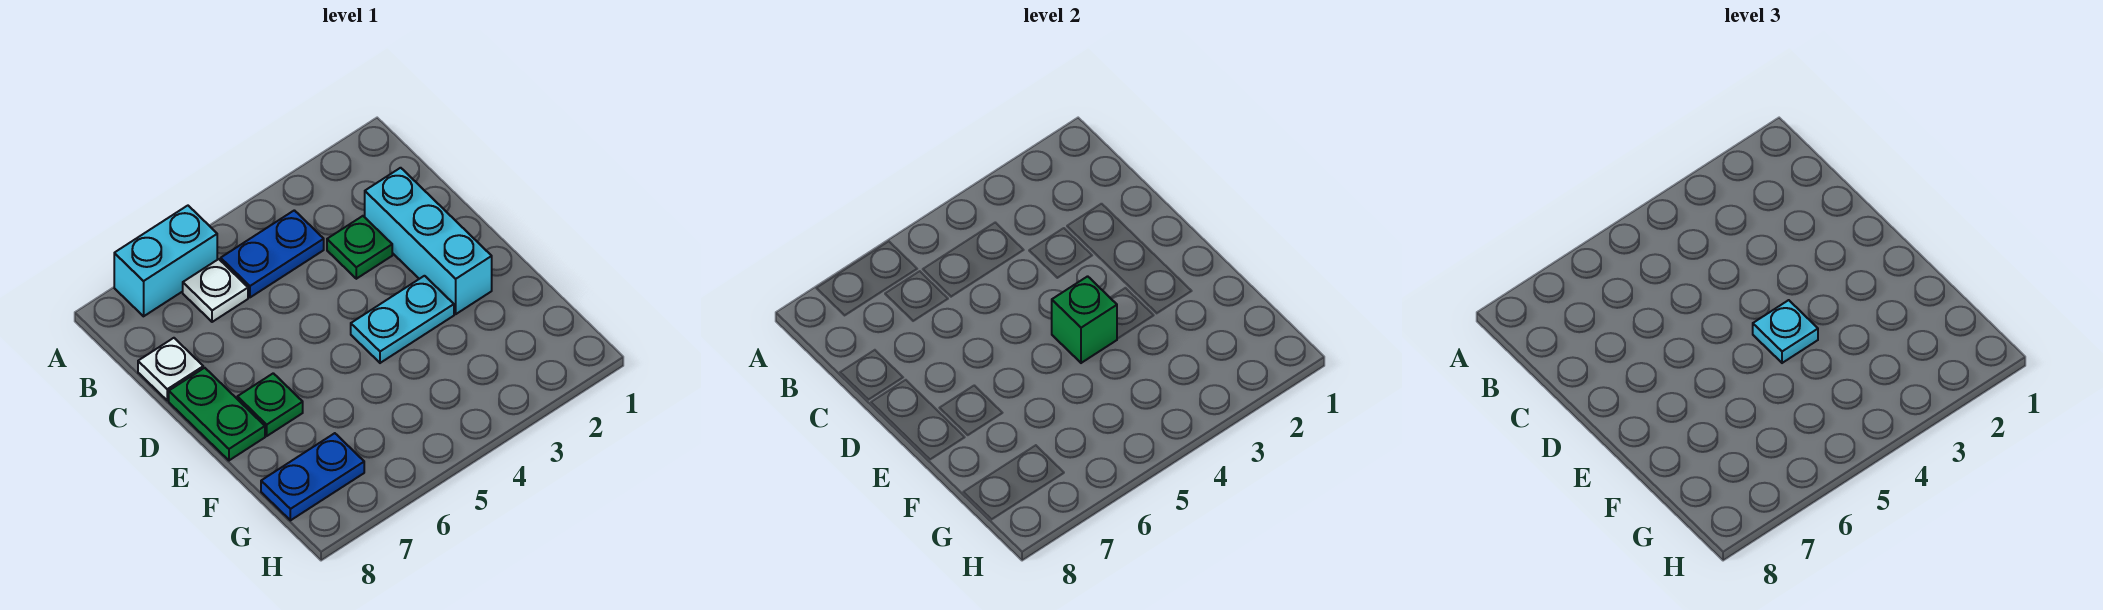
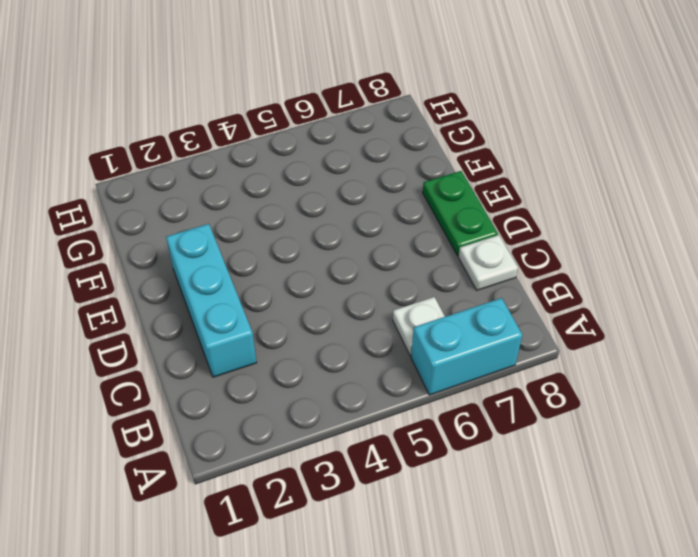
none -> blue plate B4:B5 level 1
none -> green plate C3 level 1
none -> cyan plate E3:E4 level 1

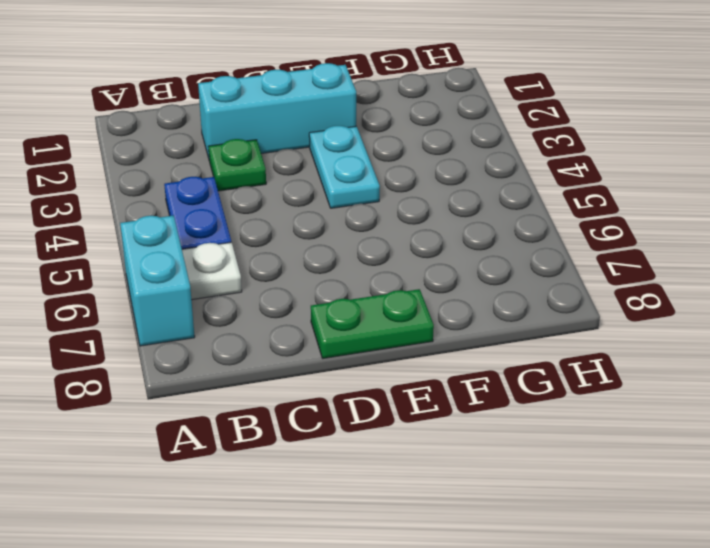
none -> white plate C8 level 1
none -> green plate E7 level 1
none -> blue plate G7:G8 level 1

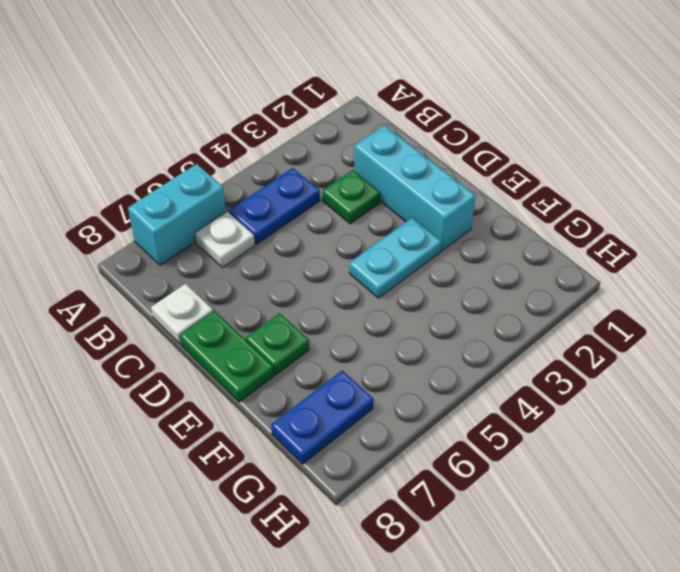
none -> green brick E4 level 2
none -> cyan plate E4 level 3

